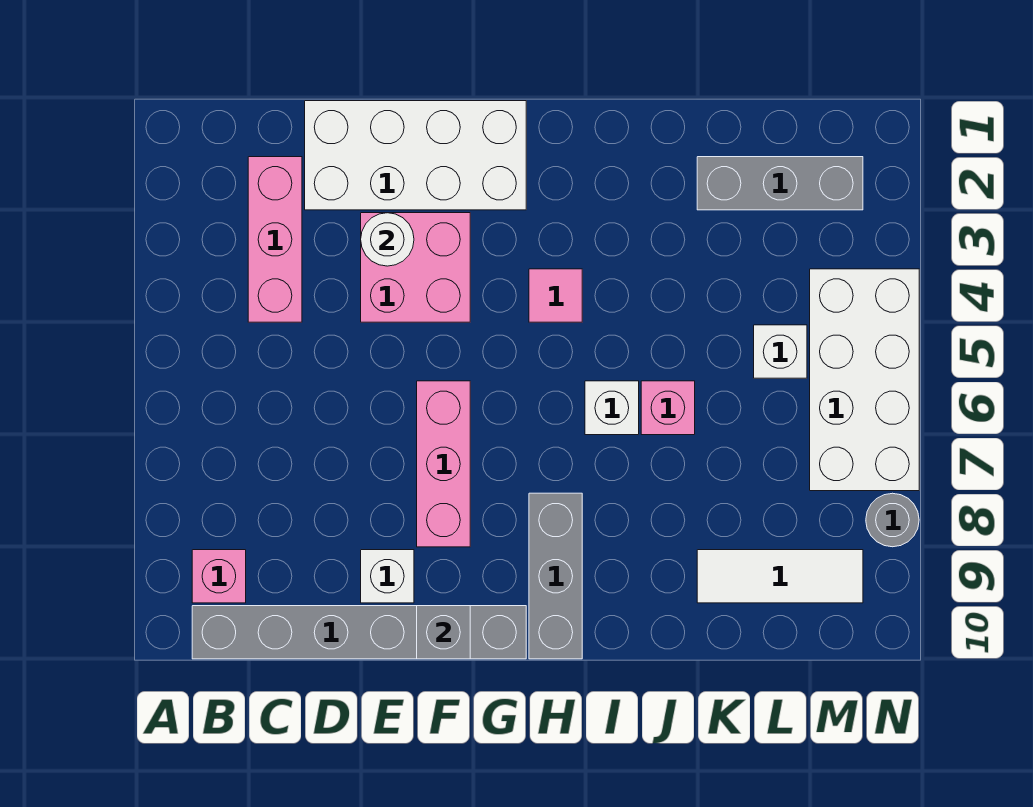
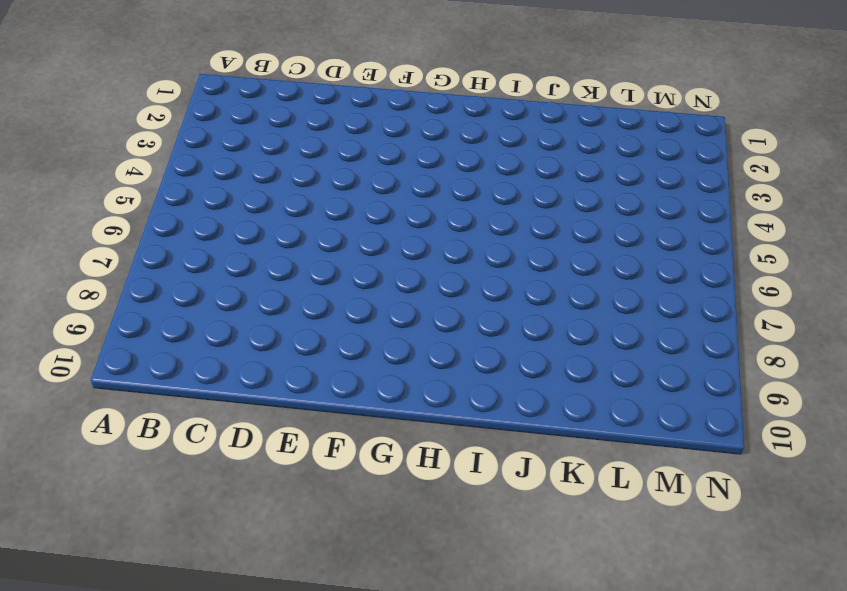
none -> pink brick B9 level 1
none -> grey brick B10:G10 level 1
none -> pink brick C2:C4 level 1

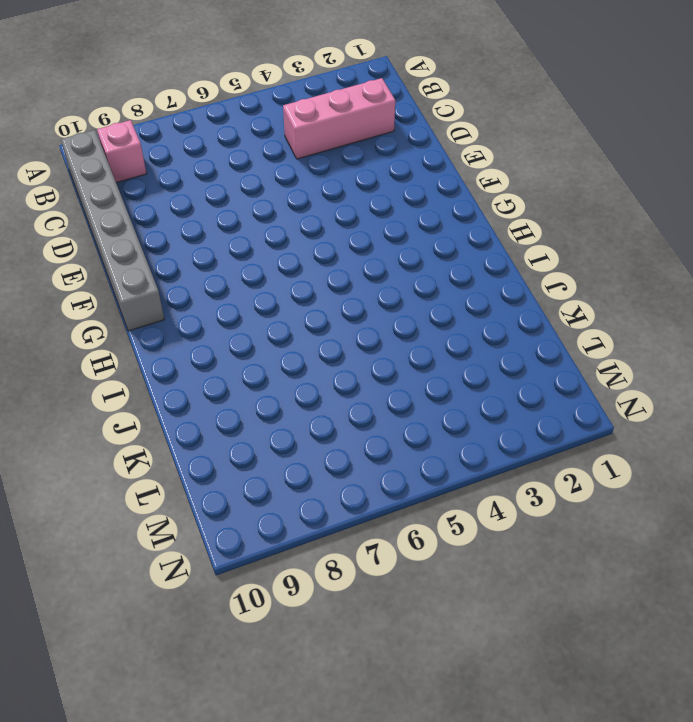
none -> white brick D1:G2 level 1
none -> pink brick E3:F4 level 1
none -> white brick E9 level 1

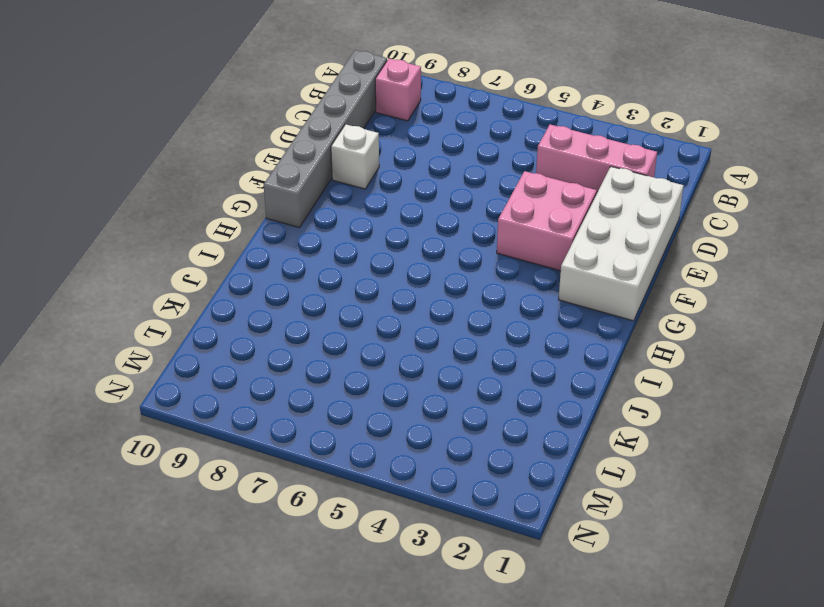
none -> pink brick F6:F8 level 1
none -> pink tile H4 level 1
none -> grey brick H8:H10 level 1

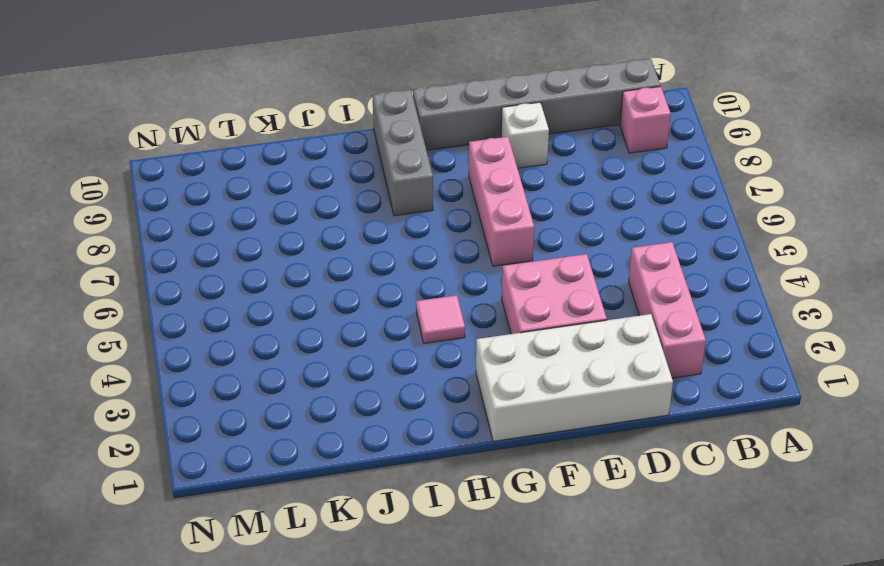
none -> white brick I6 level 1
none -> pink brick J6 level 1
none -> grey brick K2:M2 level 1

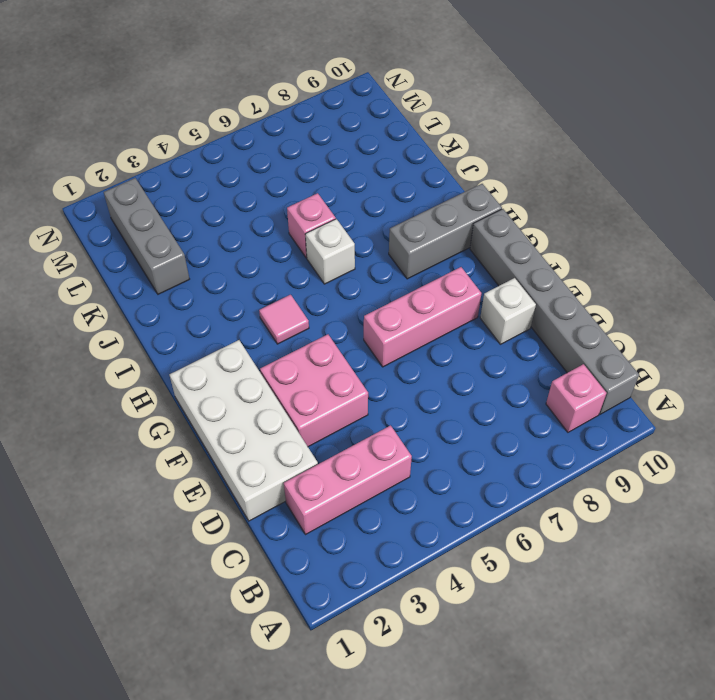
none -> white tile K9:M9 level 1
none -> white brick L5 level 1
none -> white brick M4:N7 level 1

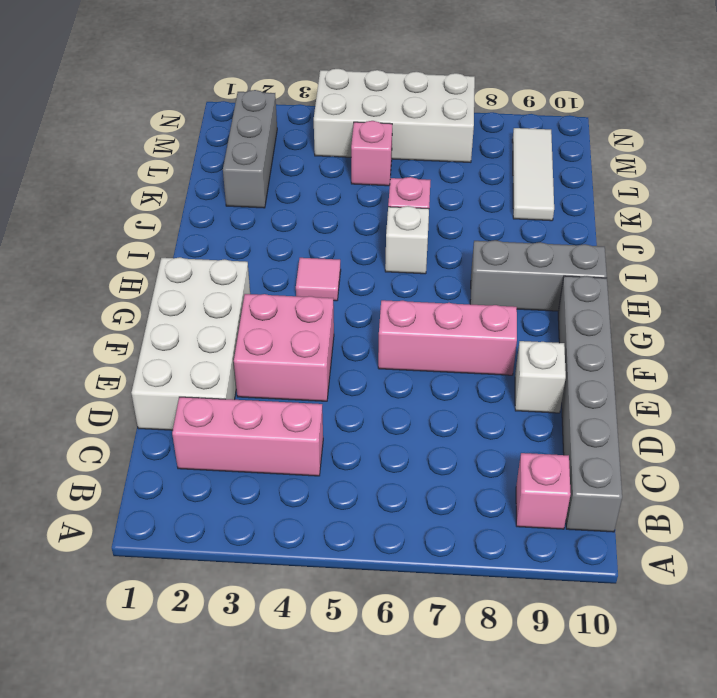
pink brick L5 level 1 -> white brick L5 level 1
none -> grey round brick N8 level 1
none -> white round brick E3 level 2
none -> grey brick F10 level 2

